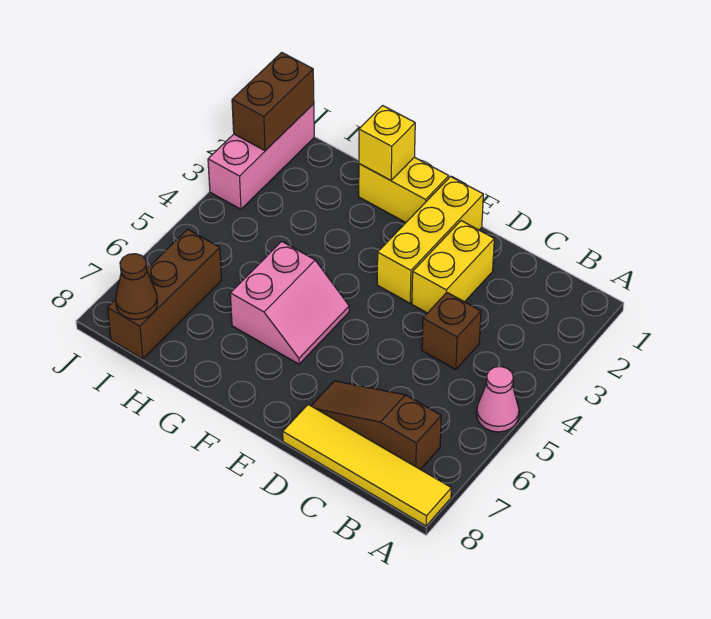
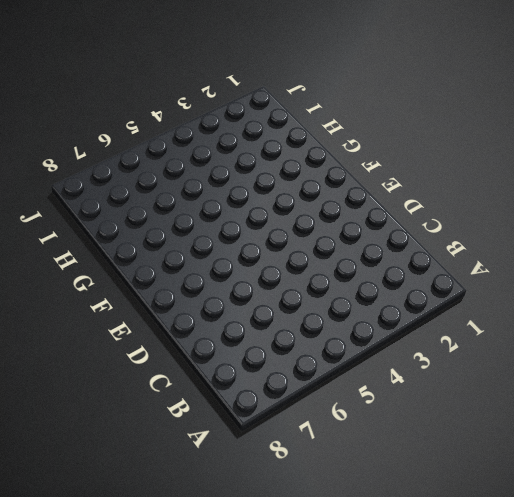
none -> pink cone A5 level 1
none -> yellow tile A8:D8 level 1
none -> brown slope B7:D7 level 1 top B

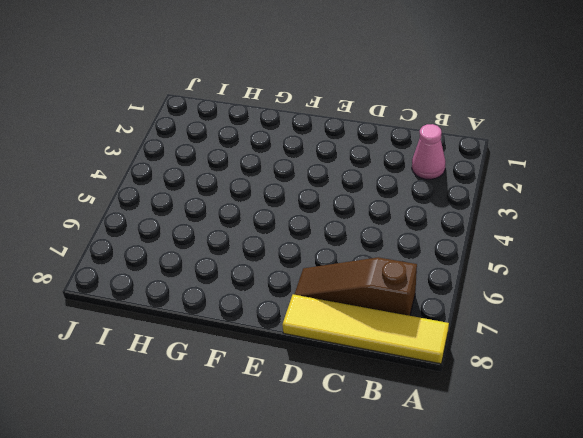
pink cone B2 level 1 -> pink cone A5 level 1
none -> brown brick C4 level 1
none -> yellow brick D2:D3 level 1
none -> yellow brick E1:E3 level 1

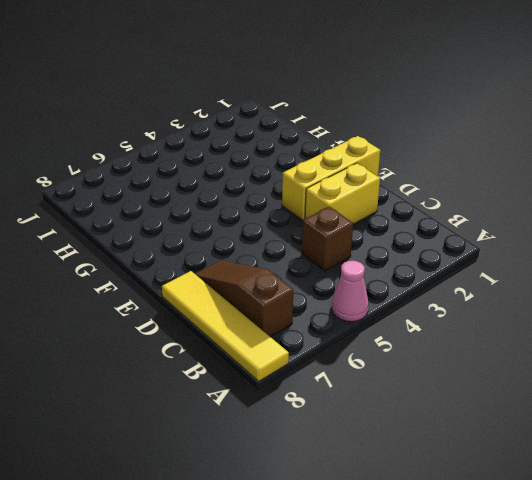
none -> yellow brick F1:G1 level 1
none -> pink slope F5:G6 level 1 top G
none -> brown brick I6:I8 level 1

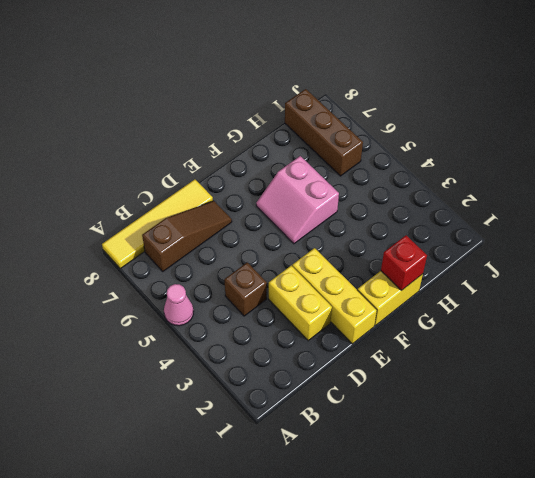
red brick G1 level 2 -> yellow brick G1 level 2
none -> pink brick J1:J3 level 1
none -> brown cone I8 level 2
none -> brown brick J1:J2 level 2

